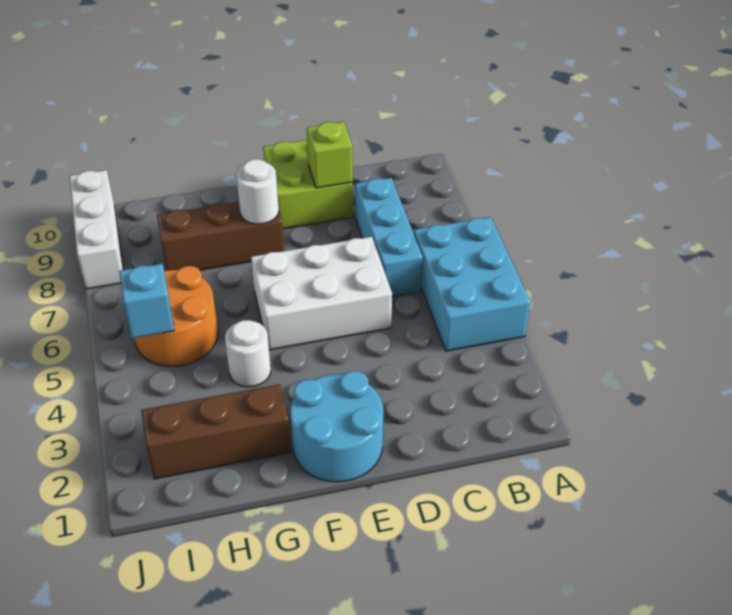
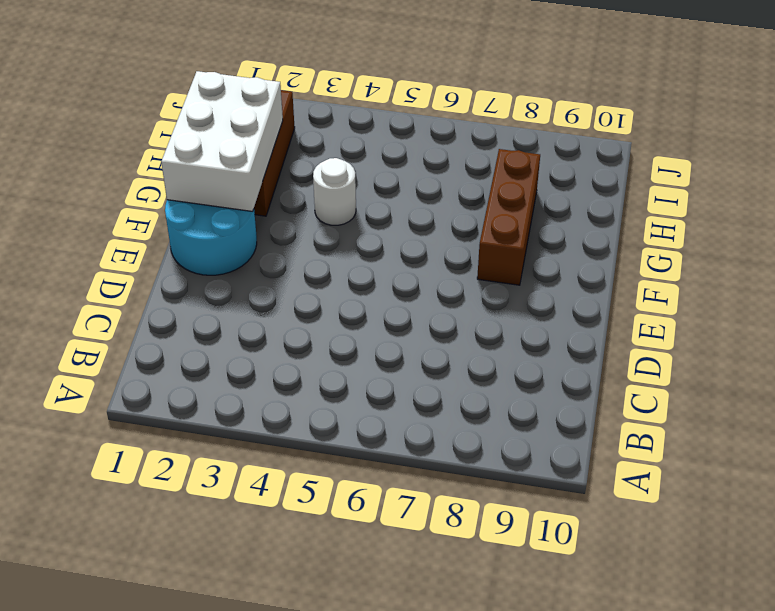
white brick F1:H2 level 2 -> white brick D5:F6 level 1
none -> cyan brick A4:B6 level 1
none -> cyan brick C6:C8 level 1
none -> lime brick D9:E10 level 1

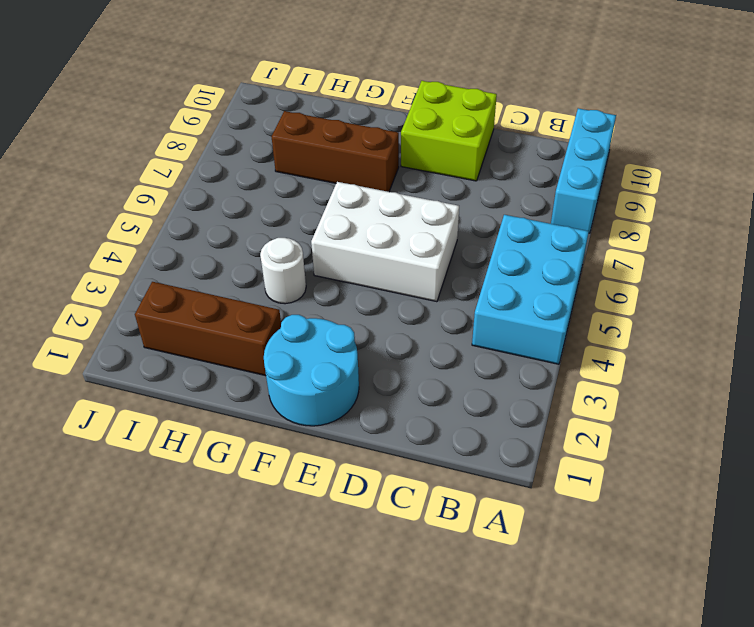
cyan brick A8:A10 level 1 -> cyan brick C6:C8 level 1
none -> orange round brick H5:I6 level 1
none -> white brick J8:J10 level 1
none -> lime brick D9 level 2

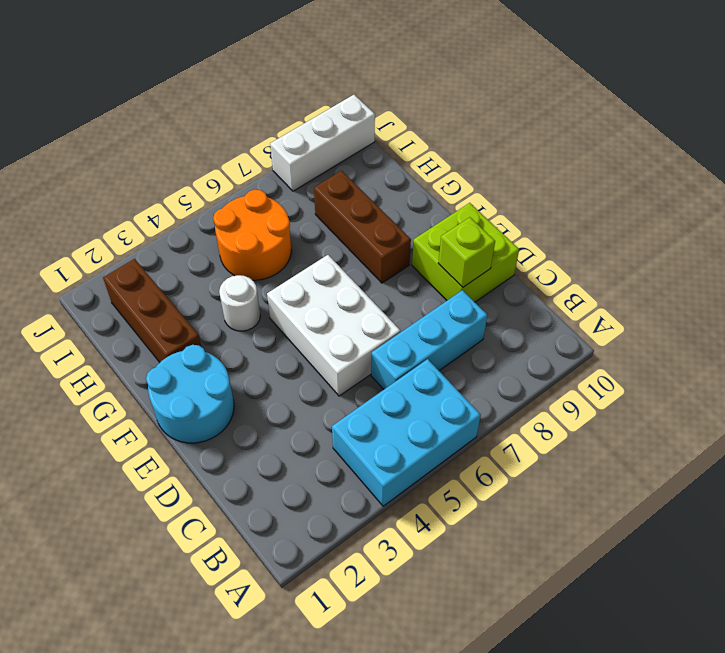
none -> white round brick F8 level 2
none -> cyan brick I5 level 2

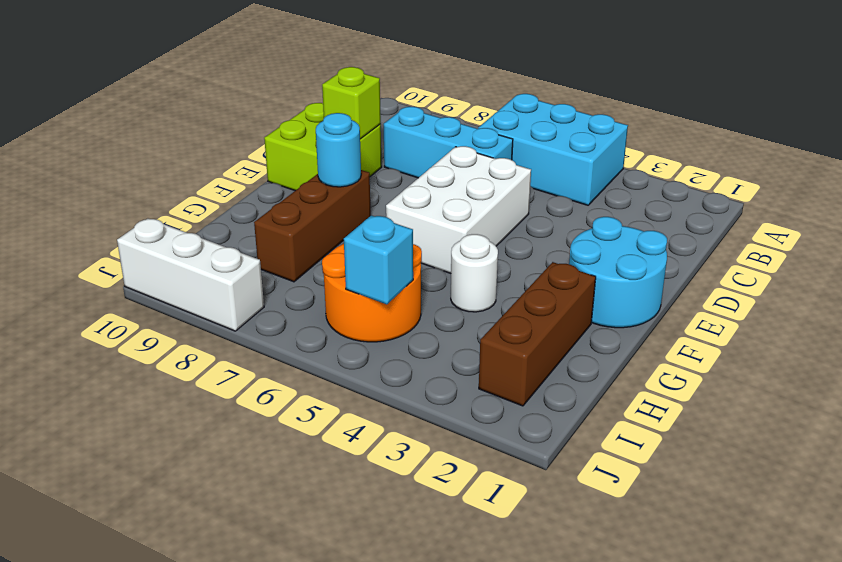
cyan round brick F8 level 2 -> white round brick F8 level 2

